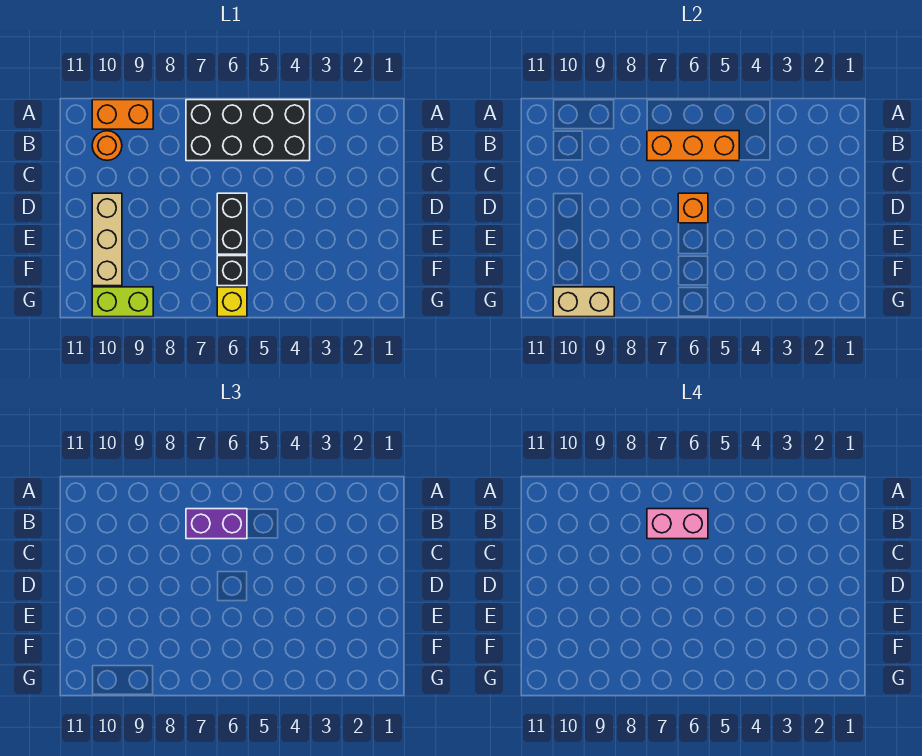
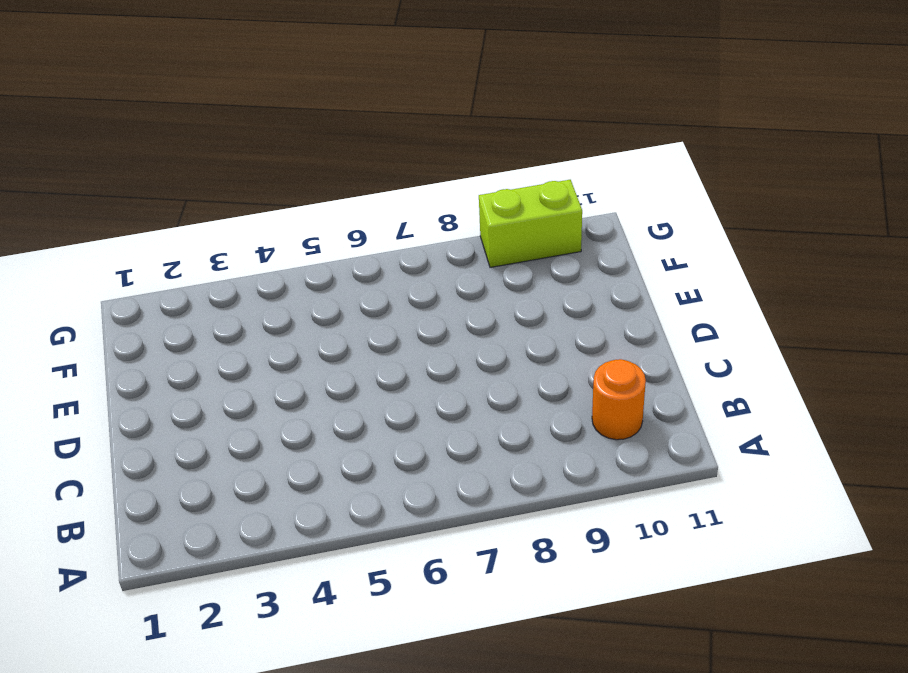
none -> black brick A4:B7 level 1
none -> orange brick A9:A10 level 1
none -> black brick D6:E6 level 1

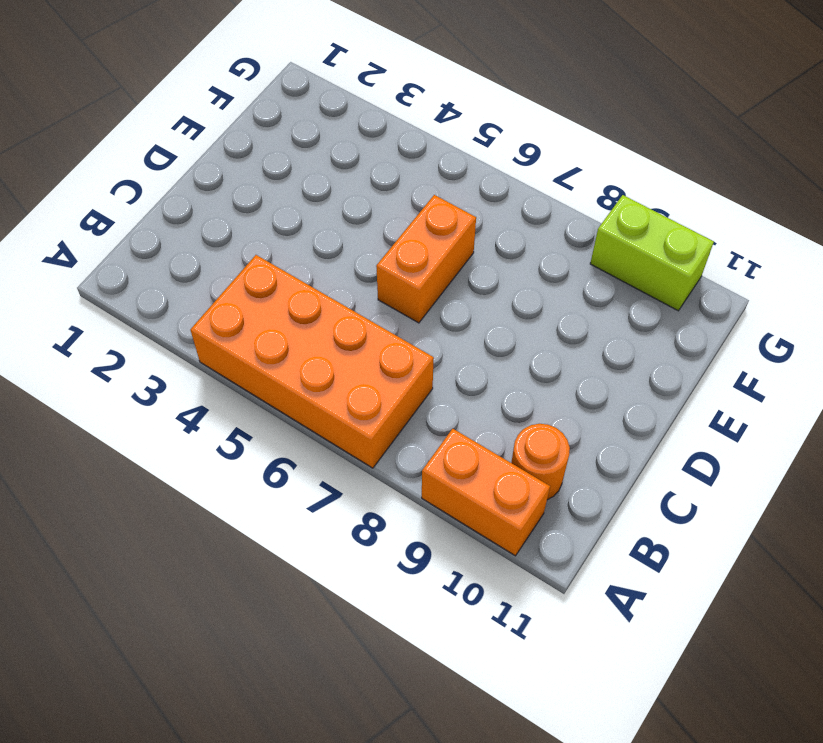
orange brick A4:B7 level 1 -> black brick A4:B7 level 1
orange brick D6:E6 level 1 -> black brick D6:E6 level 1
none -> tan brick D10:F10 level 1
none -> black brick F6 level 1
none -> yellow brick G6 level 1

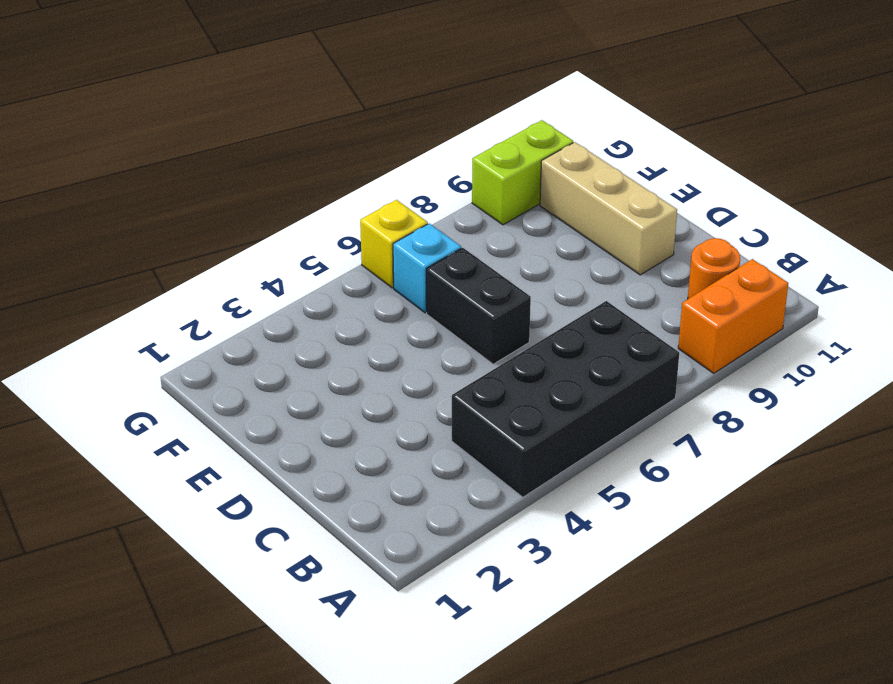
cyan brick F6 level 1 -> black brick F6 level 1
none -> orange brick B5:B7 level 2
none -> orange brick D6 level 2
none -> tan brick G9:G10 level 2

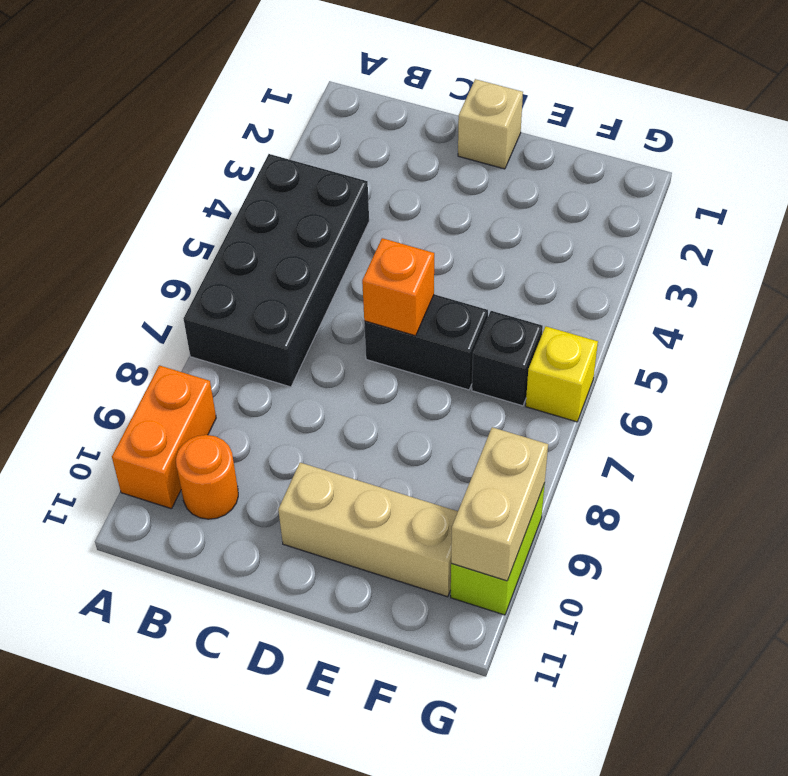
tan brick D1 level 1 -> none
none -> orange brick B5:B7 level 2
none -> purple brick B6:B7 level 3
none -> pink brick B6:B7 level 4

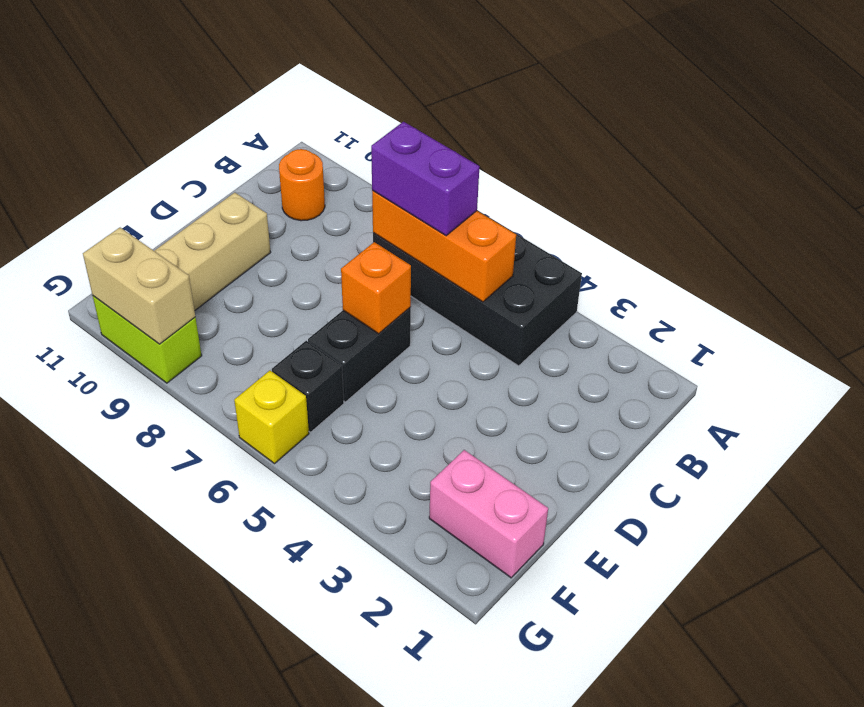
pink brick F1:F2 level 1 -> pink brick B6:B7 level 4
none -> orange brick A9:A10 level 1

